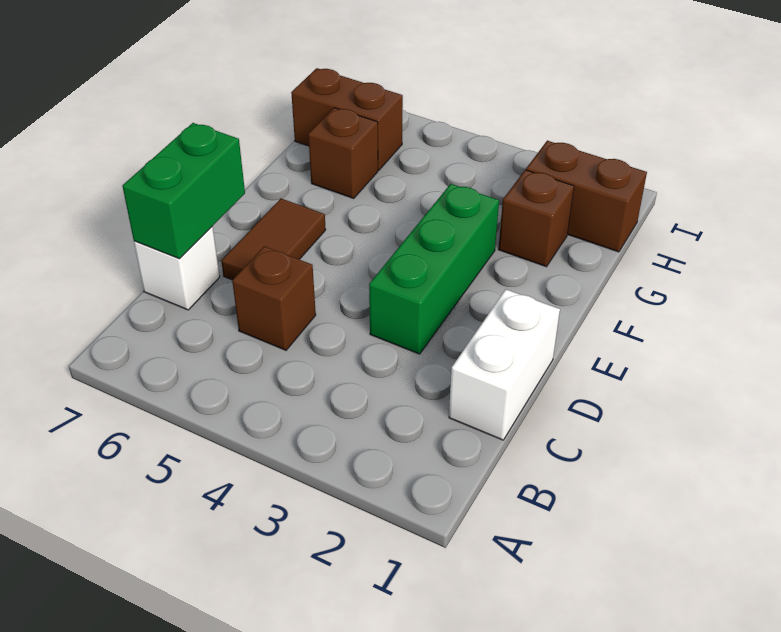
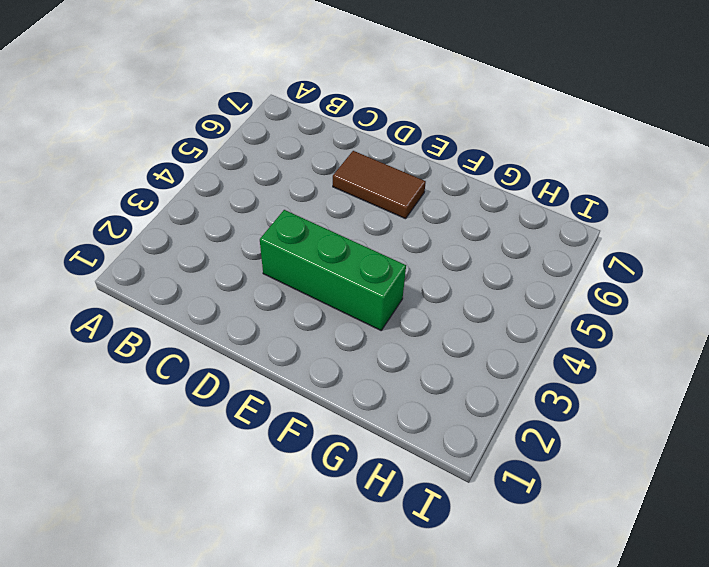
none -> white brick C1:D1 level 1
none -> brown brick C5 level 1

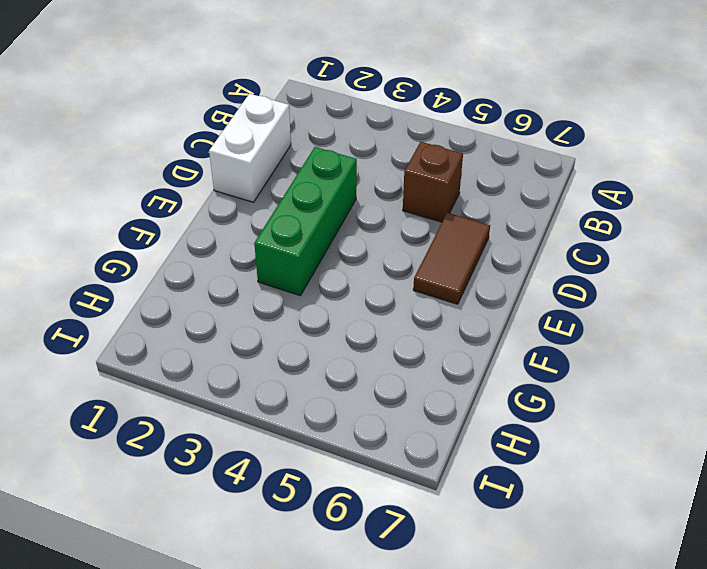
none -> white brick C7 level 1
none -> brown brick G2 level 1

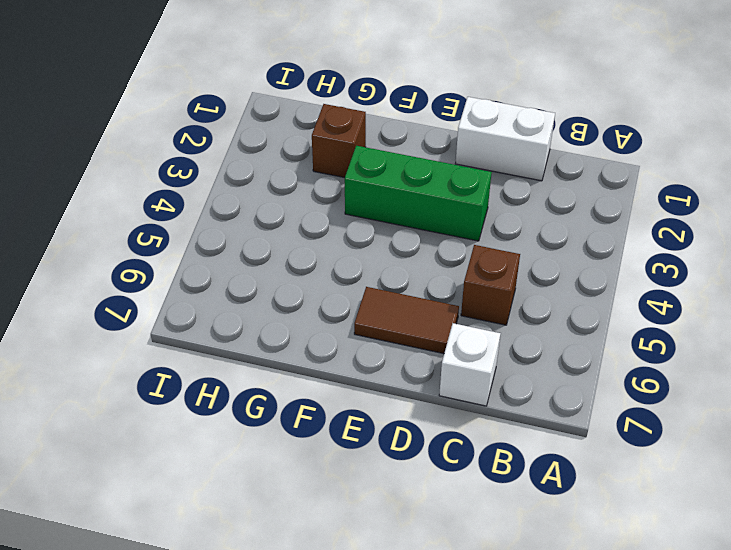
none -> brown brick G6 level 1
none -> brown brick H1:H2 level 1

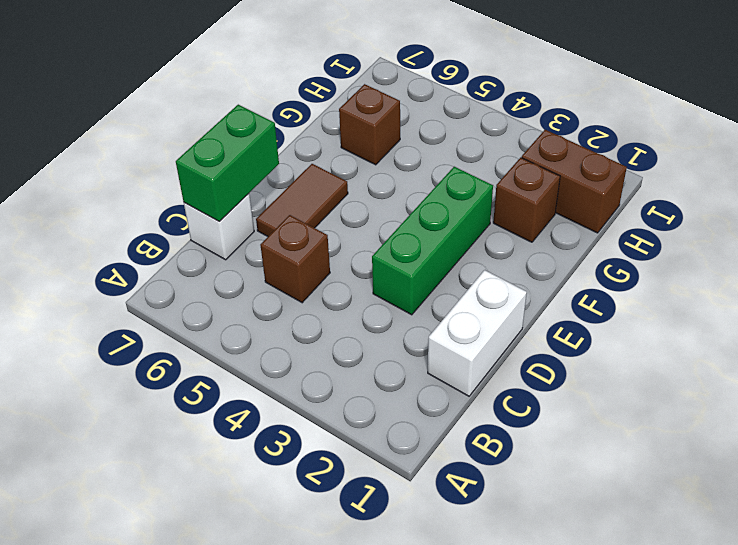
none -> brown brick H6:H7 level 1

